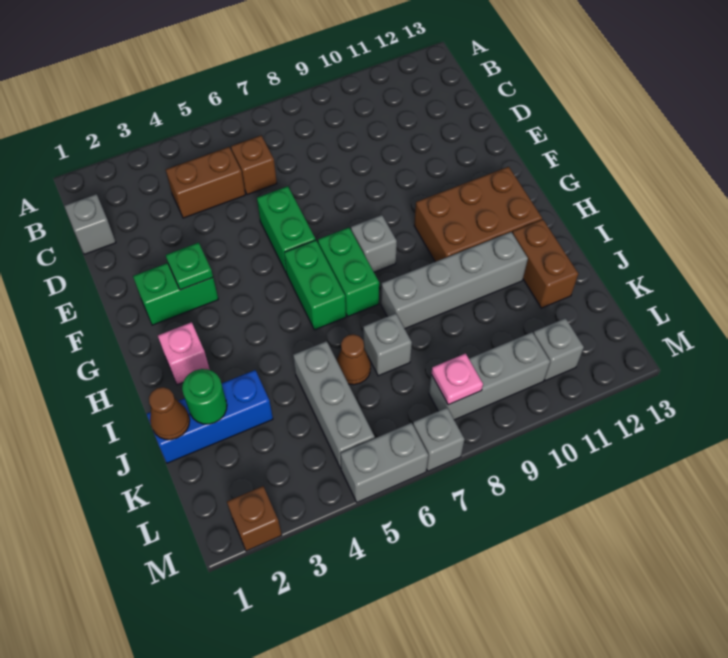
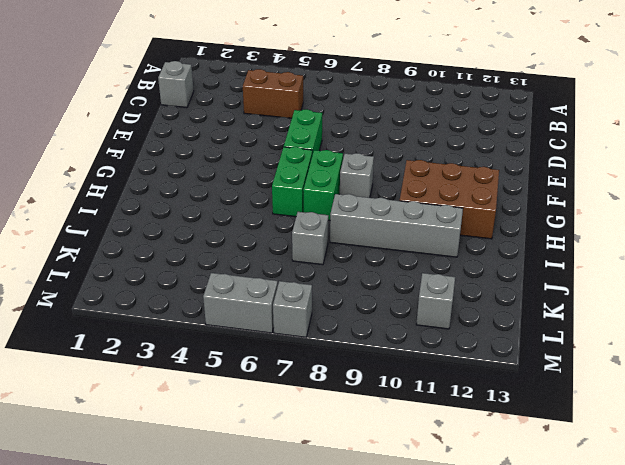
none -> brown brick C6 level 1
none -> green brick F2:F3 level 1
none -> pink brick H2 level 1

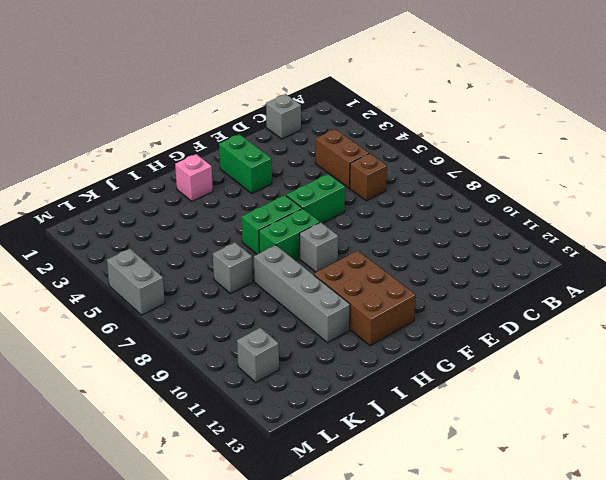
none -> brown brick I12:J12 level 1
none -> blue brick J1:J3 level 1
none -> grey brick J5:L5 level 1

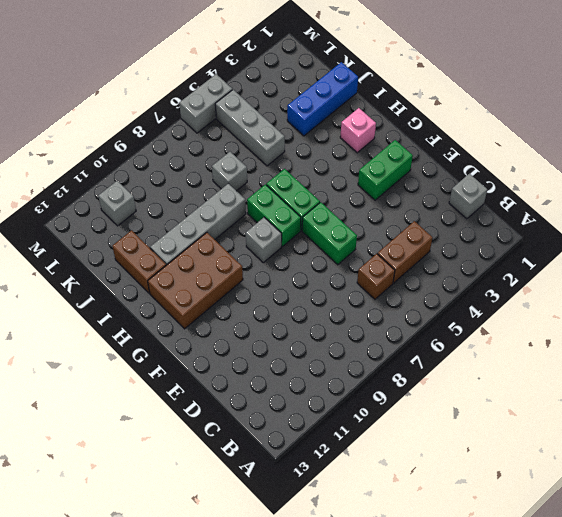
none -> brown cone J6 level 1
none -> grey brick L8:L10 level 1
none -> brown brick M2 level 1

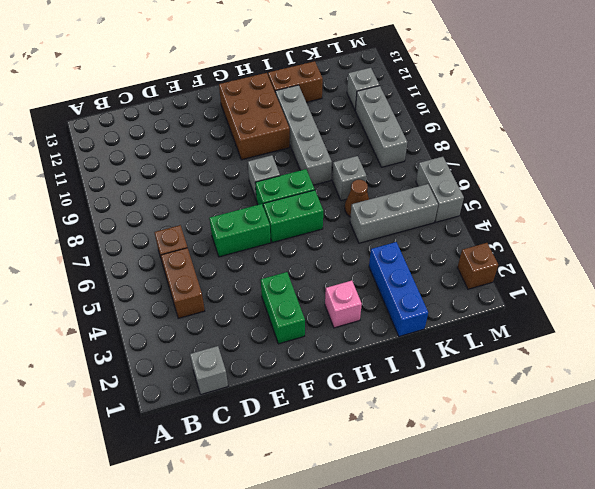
none -> grey brick M7 level 1
none -> green plate F3 level 2
none -> brown cone J1 level 2

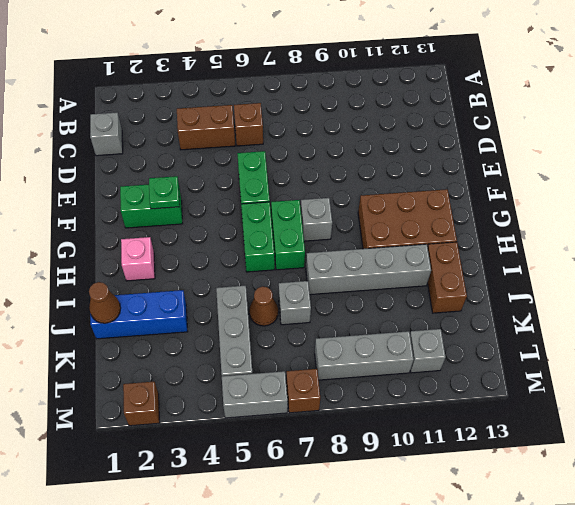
brown brick M7 level 1 -> grey brick M7 level 1
none -> green round brick J2 level 2
none -> pink plate L8 level 2

